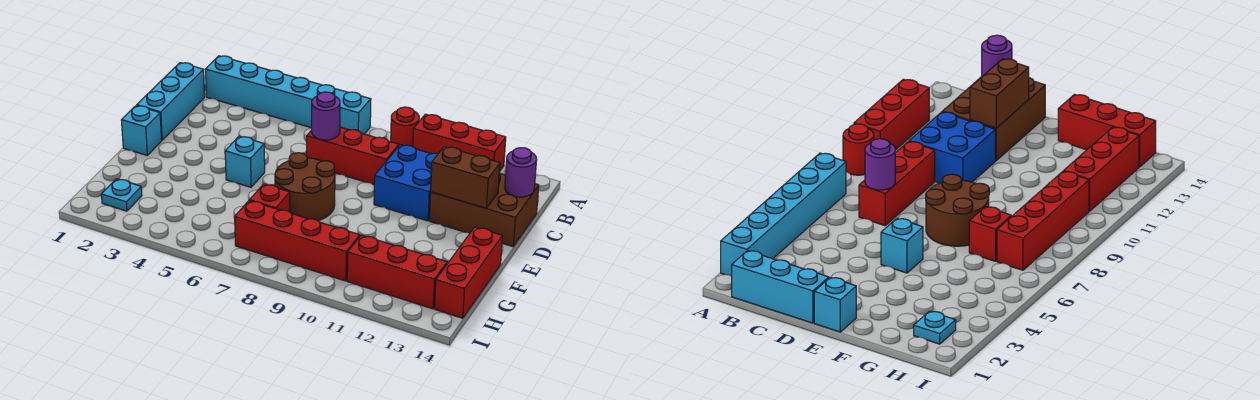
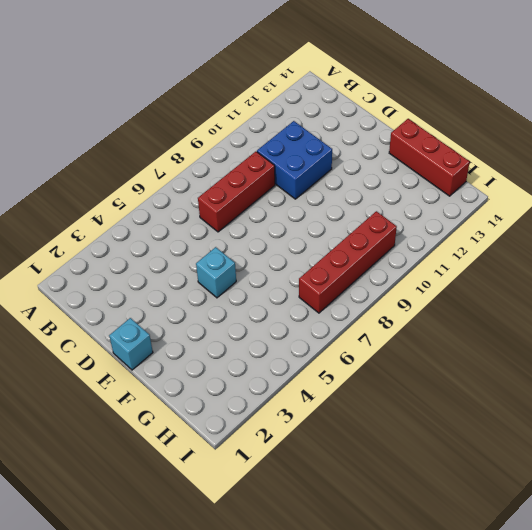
none -> cyan brick A2:A7 level 1
none -> red round brick A9 level 1
none -> red brick A10:A12 level 1

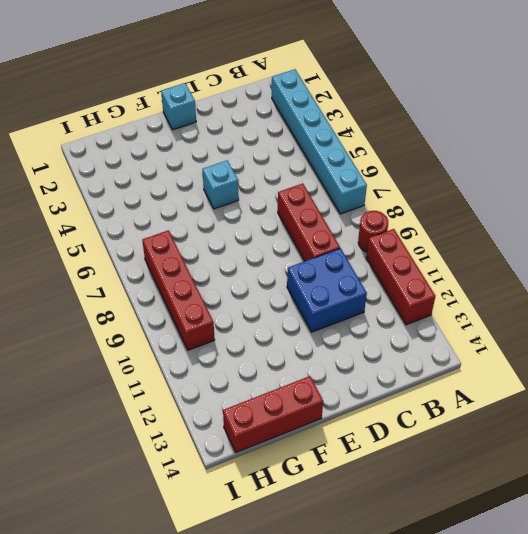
none -> cyan brick B1:D1 level 1
none -> brown brick C12:D14 level 1
none -> brown round brick E7:F8 level 1

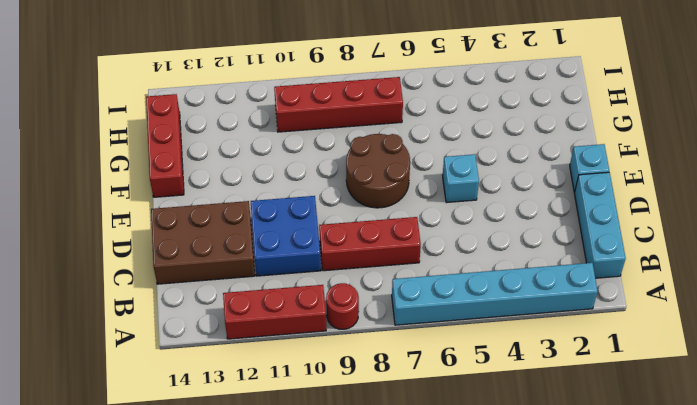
none -> red brick G7 level 1
none -> cyan plate H2 level 1
none -> red brick H11:H13 level 1

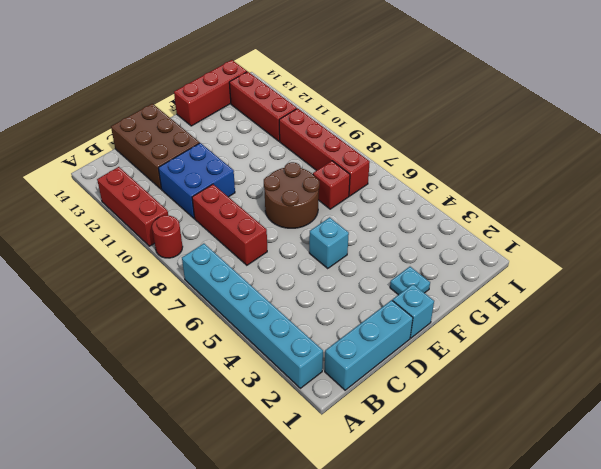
cyan plate F2 level 1 -> cyan plate H2 level 1
none -> purple round brick C7 level 2
none -> purple round brick C14 level 2
none -> brown brick D12:D13 level 2

